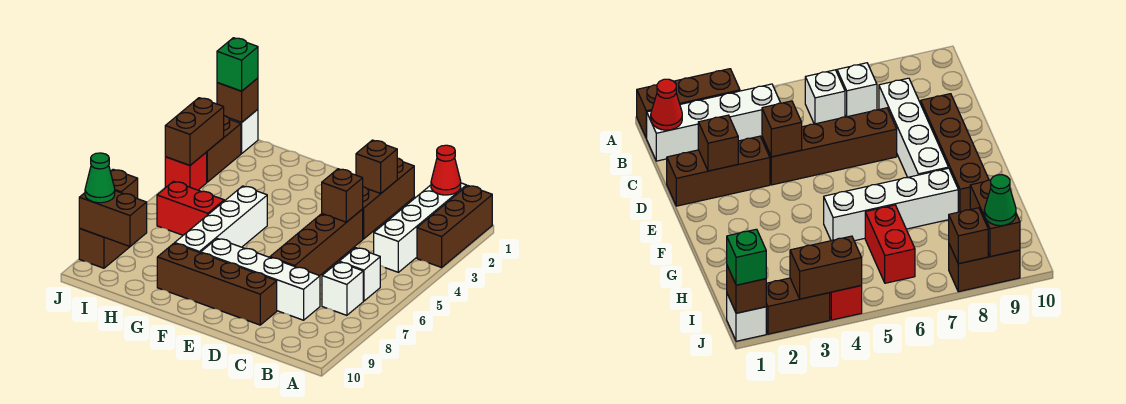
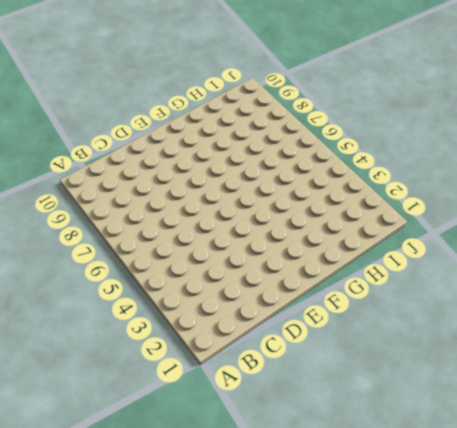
none -> brown brick A1:A3 level 1
none -> white brick B1:B4 level 1
none -> white brick B6 level 1

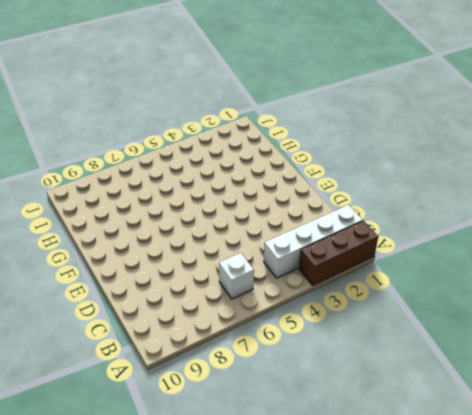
none -> white brick B7 level 1
none -> white brick C8:F8 level 1
none -> brown brick D1:D3 level 1

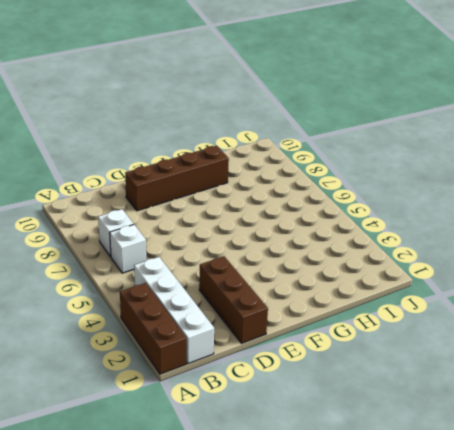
none -> white brick C8:F8 level 1
none -> brown brick D4:D7 level 1
none -> white brick G5:G8 level 1

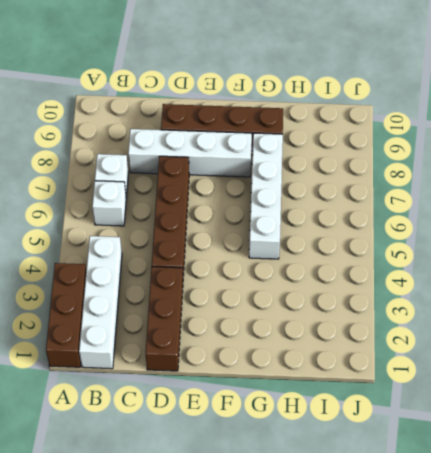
none -> red brick H6:I6 level 1
none -> white brick J1 level 1
none -> brown brick J2:J3 level 1

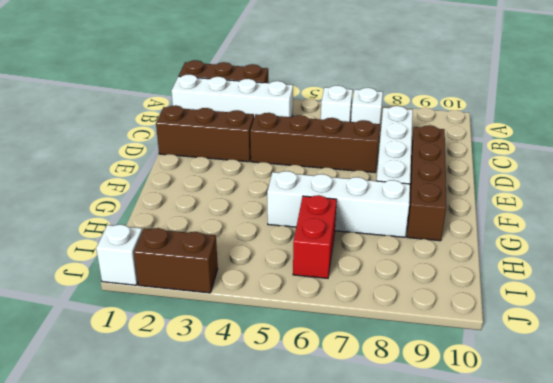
none -> red brick J4 level 1
none -> brown brick J8:J9 level 1
none -> red cone B1 level 2

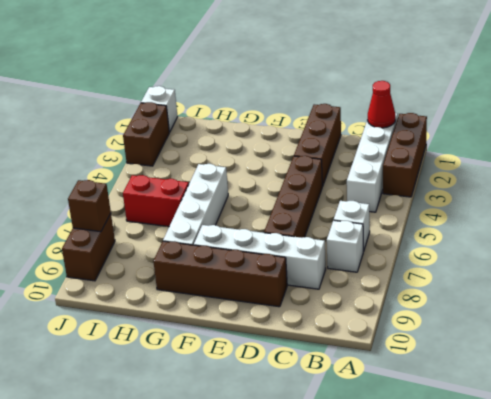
none -> red brick J4 level 1
none -> brown brick D2 level 2
none -> brown brick D4 level 2

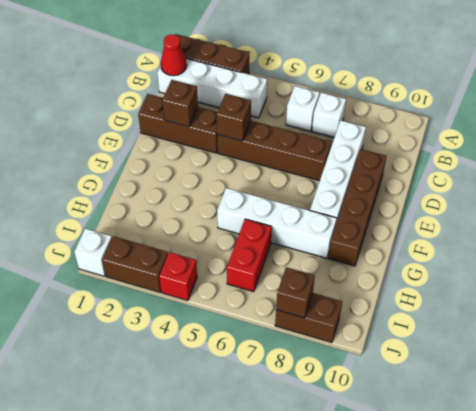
none -> brown brick I9:J9 level 2
none -> brown brick J1 level 2
none -> brown brick J3:J4 level 2

